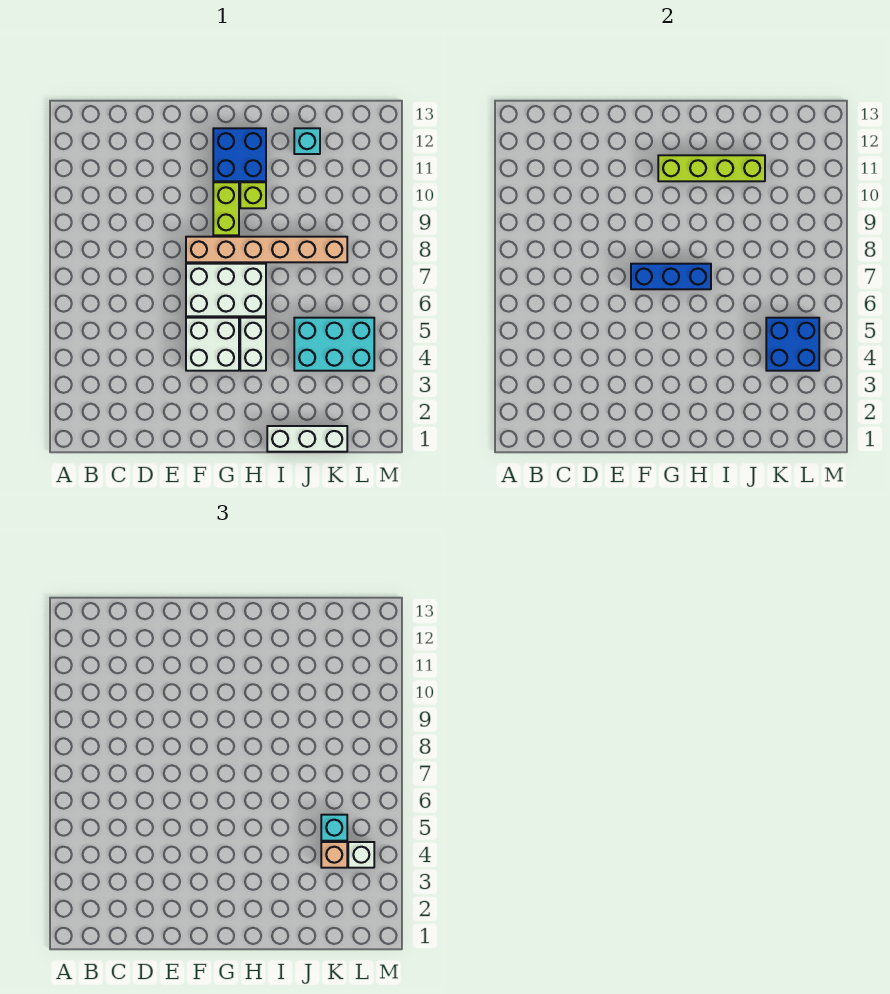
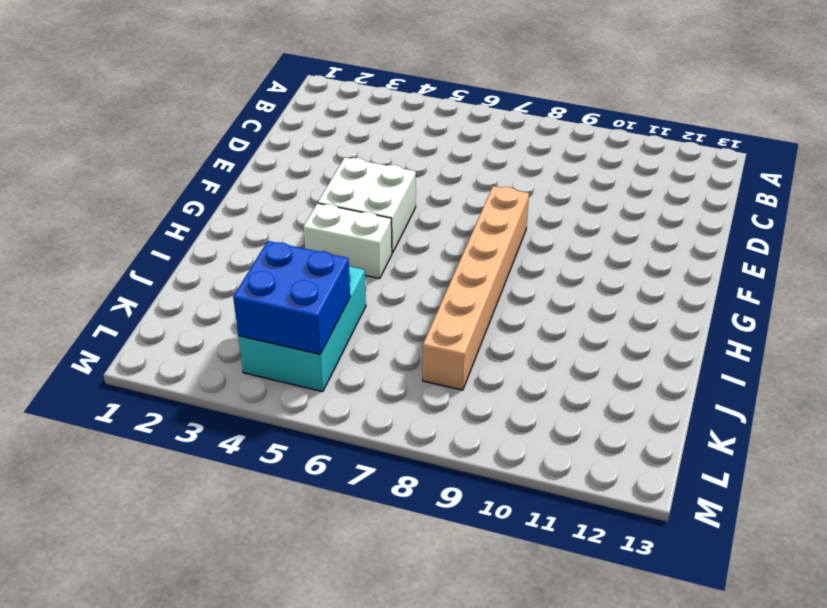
none -> white brick F6:H7 level 1
none -> lime brick G9:G10 level 1
none -> blue brick G11:H12 level 1

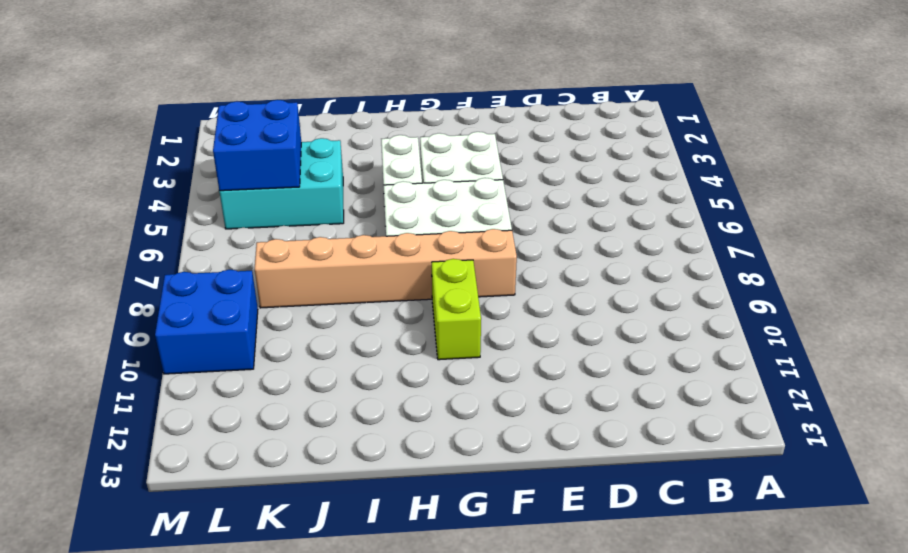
blue brick L9:M10 level 1 -> blue brick G11:H12 level 1
none -> lime brick H10 level 1
none -> white brick I1:K1 level 1
none -> cyan brick J12 level 1

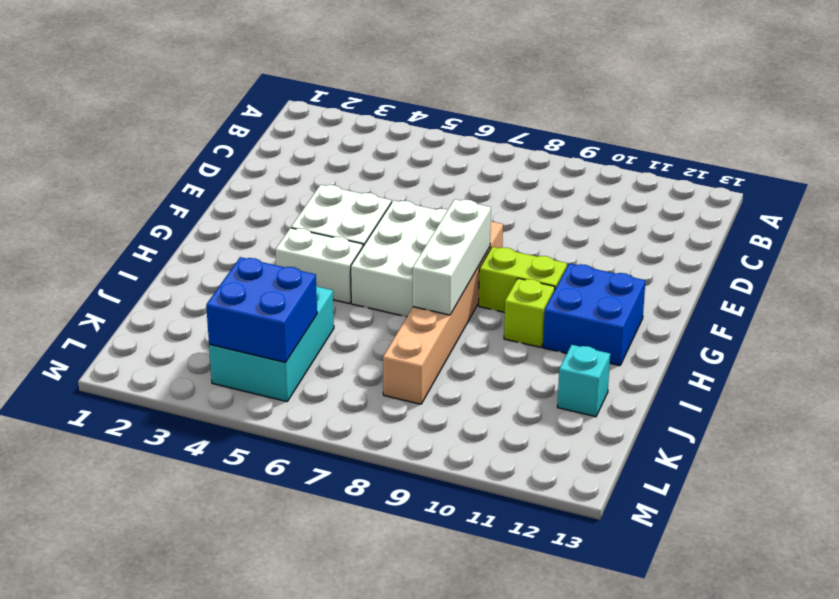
white brick G8:I8 level 2 -> white brick I1:K1 level 1
none -> blue brick F7:H7 level 2
none -> lime brick G11:J11 level 2
none -> tan brick K4 level 3

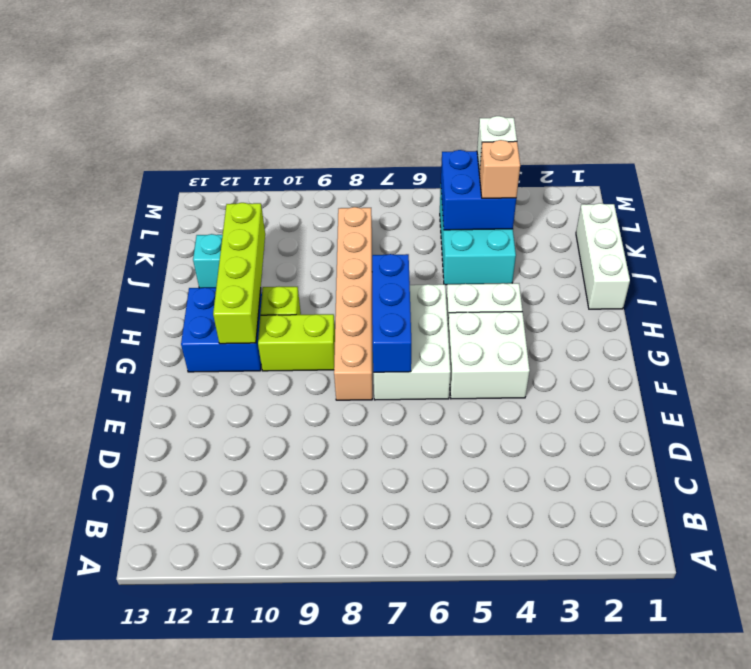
none -> cyan brick K5 level 3

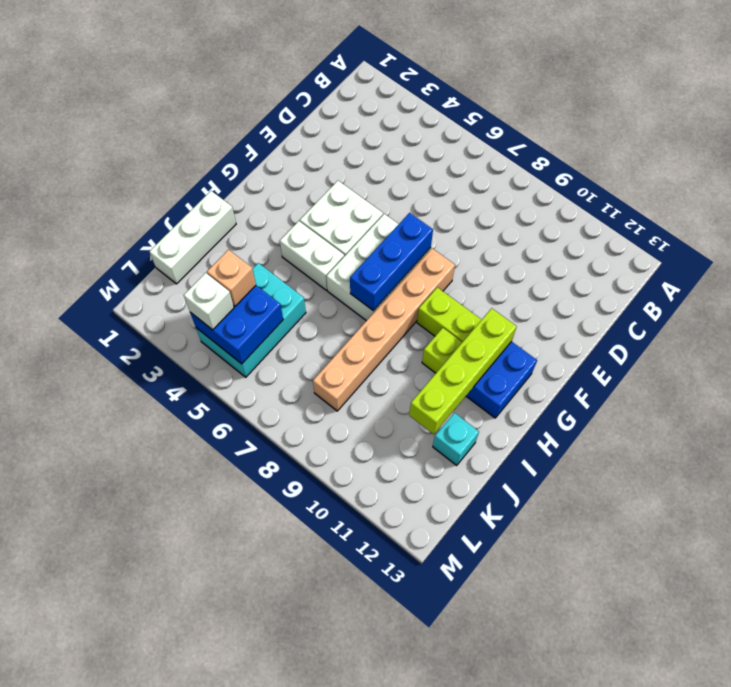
none -> cyan brick K5 level 3

